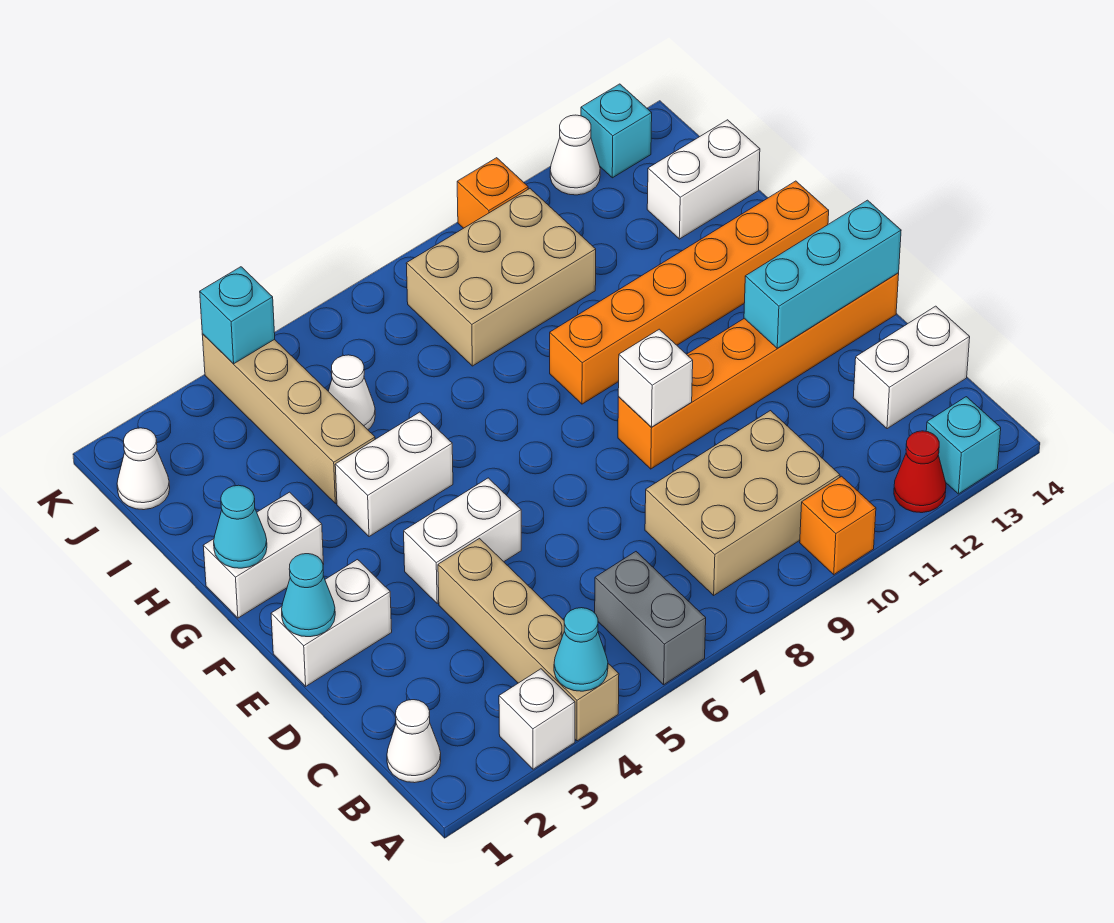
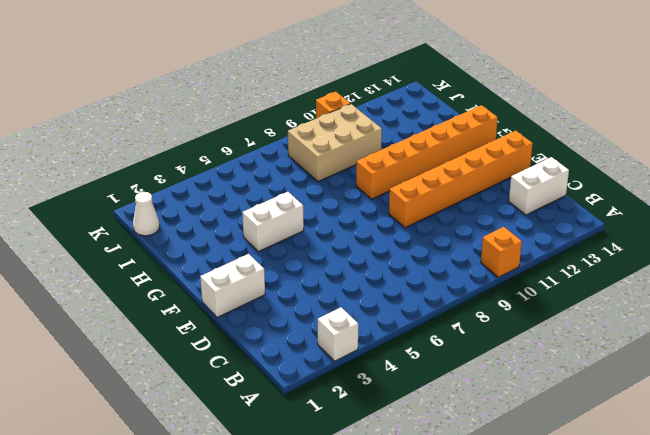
none -> tan brick A4:D4 level 1
none -> grey brick A6:B6 level 1
none -> red cone A12 level 1

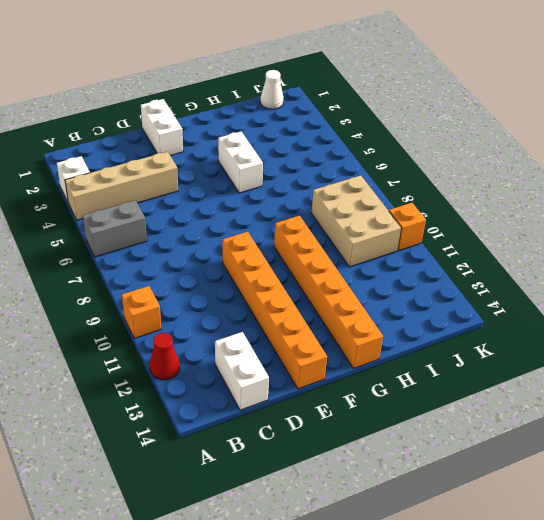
none -> cyan brick A13 level 1
none -> white cone B1 level 1
none -> tan brick B8:C10 level 1

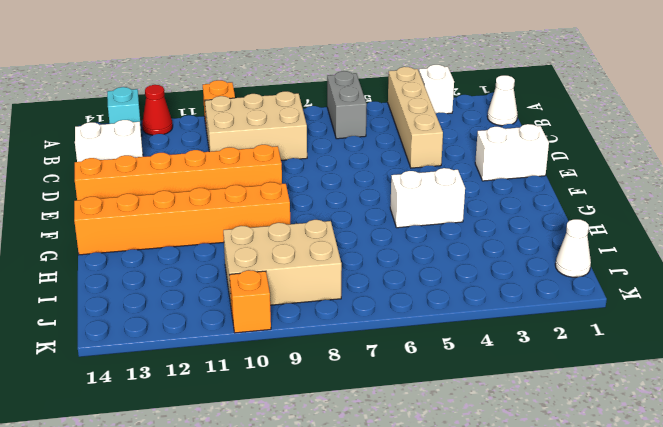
none -> white brick E4:E5 level 1
none -> white brick G1:G2 level 1
none -> tan brick H4:K4 level 1

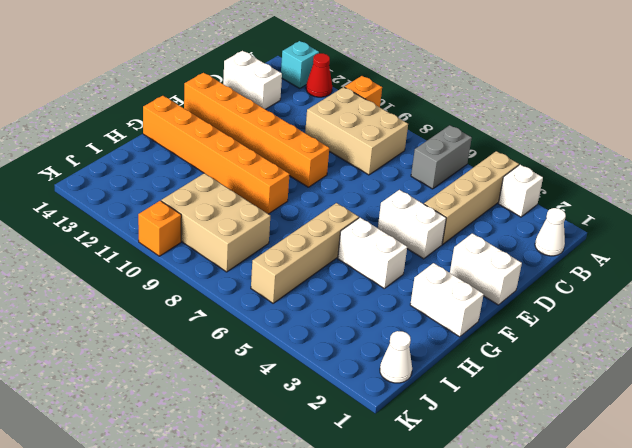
tan brick G6:J6 level 1 -> tan brick H4:K4 level 1
none -> white cone I5 level 1
none -> white brick I13:I14 level 1
none -> white cone K12 level 1

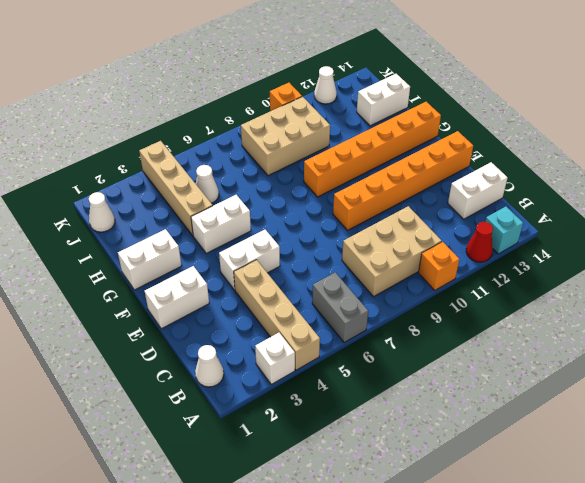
none -> cyan brick K13 level 1
none -> cyan cone A4 level 2
none -> cyan cone E1 level 2

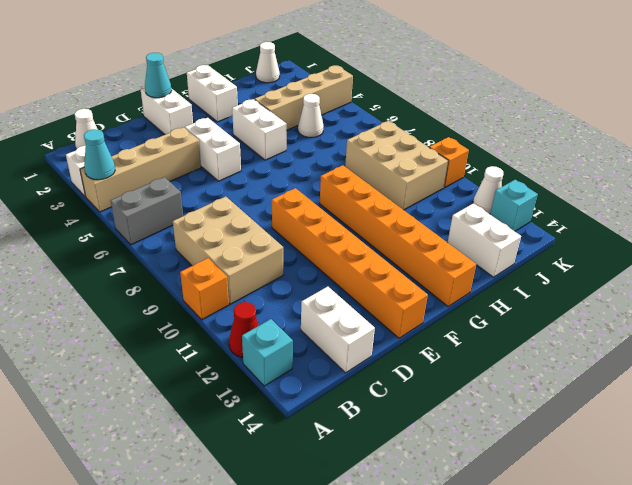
none -> white brick E9 level 2
none -> cyan brick E12:E14 level 2
none -> cyan cone G1 level 2

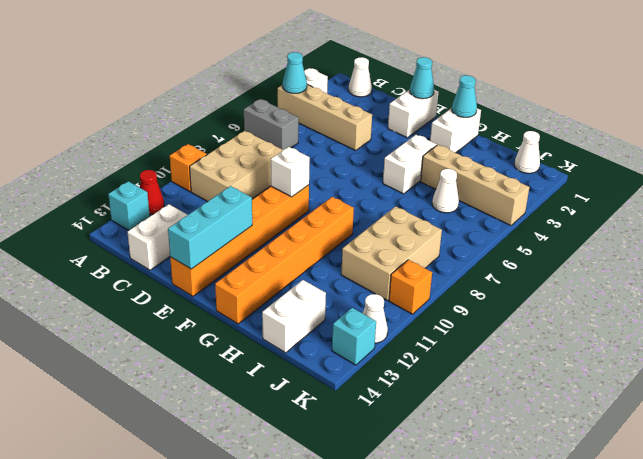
none -> white brick E4:E5 level 1
none -> cyan brick K4 level 2

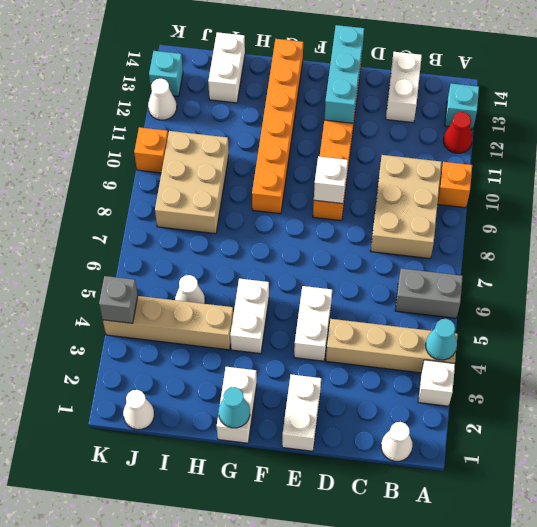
grey brick K4 level 2 -> cyan brick K4 level 2
none -> cyan cone E1 level 2

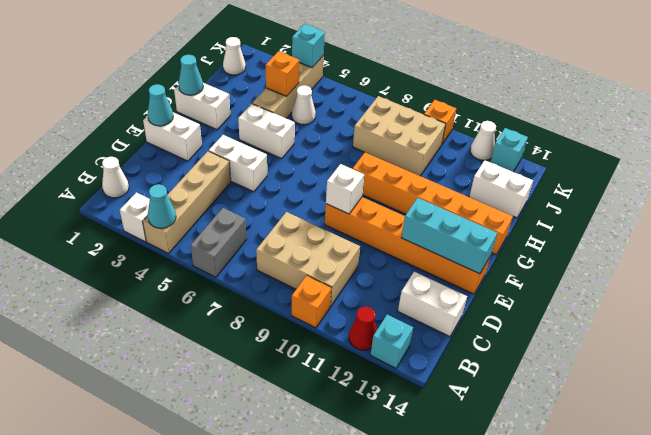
orange brick I4 level 2 -> none

